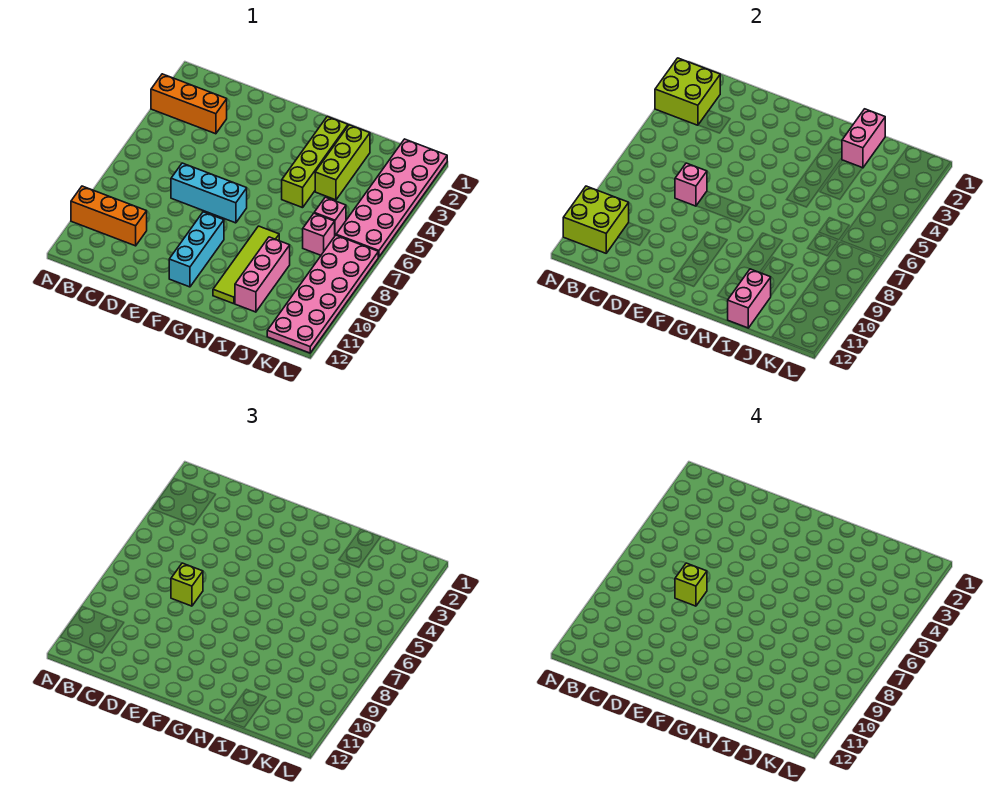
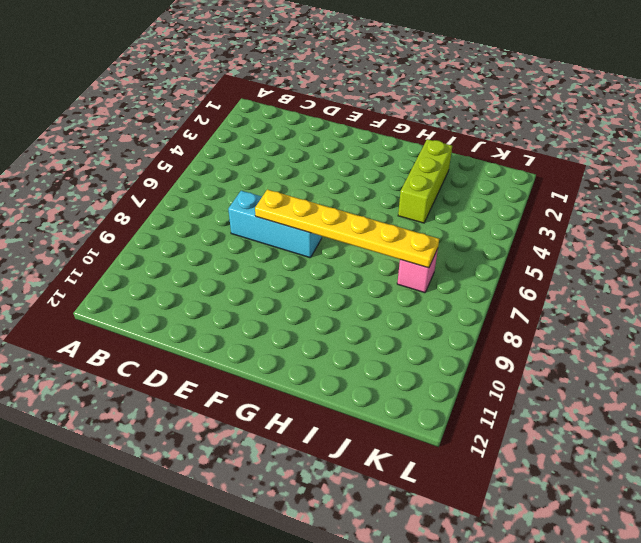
yellow plate E7:J7 level 2 -> none
none -> orange brick A3:C3 level 1
none -> orange brick A10:C10 level 1
none -> cyan brick F9:F11 level 1

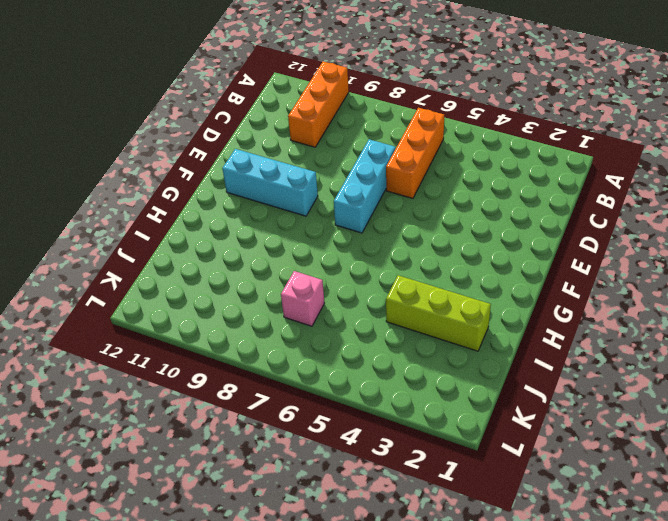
orange brick B6:D6 level 1 -> orange brick A3:C3 level 1
none -> lime brick H2:H5 level 1
none -> lime tile H8:H11 level 1
none -> pink brick I9:I11 level 1

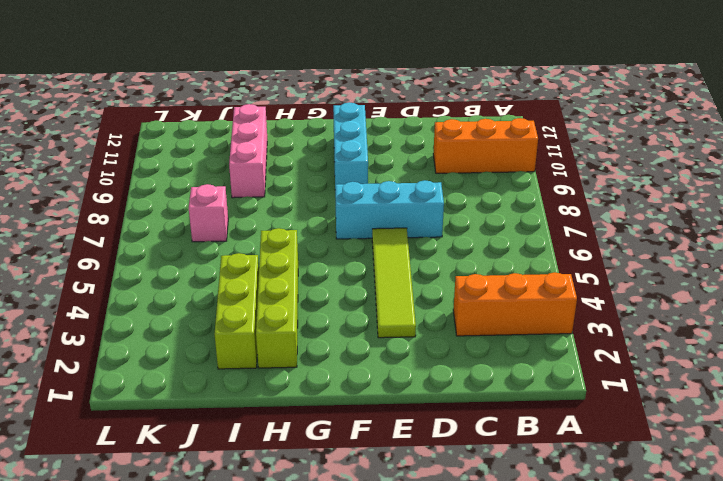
lime tile E3:E6 level 1 -> lime tile H8:H11 level 1
none -> pink brick J6 level 1
none -> pink plate K1:L6 level 1
none -> pink plate K7:L12 level 1

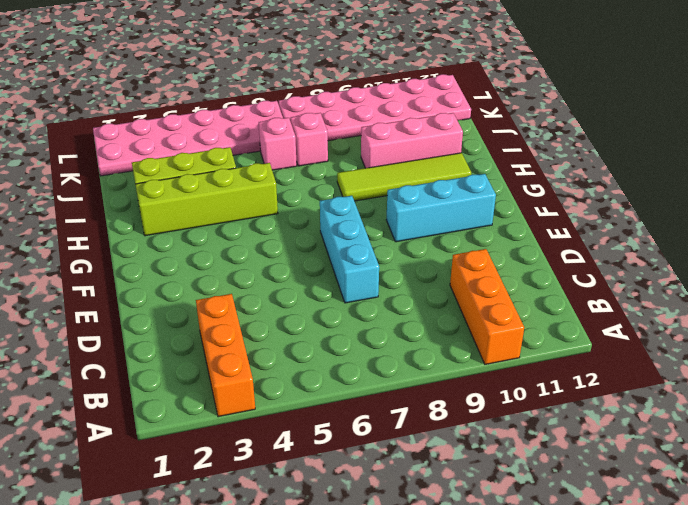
none -> lime brick A2:B3 level 2
none -> lime brick A10:B11 level 2
none -> pink brick D7 level 2

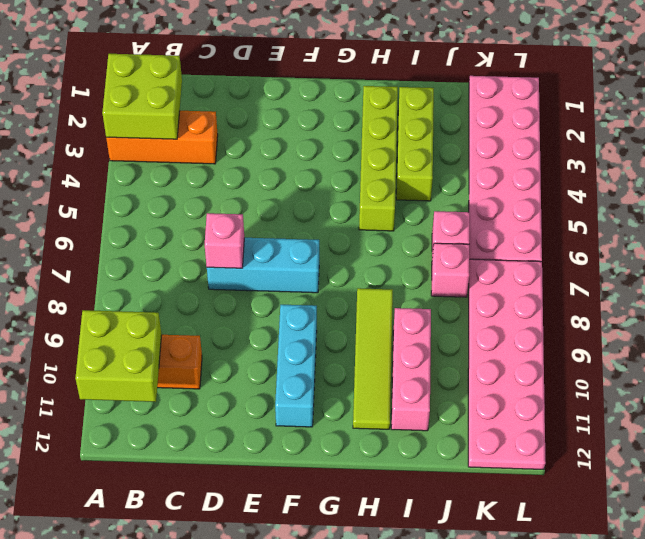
none -> pink brick I1:I2 level 2
none -> pink brick I11:I12 level 2
none -> lime brick D7 level 3

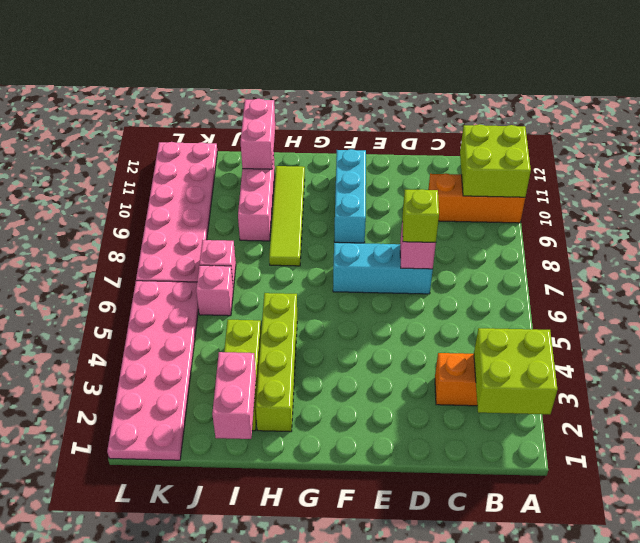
none -> lime brick D7 level 4

